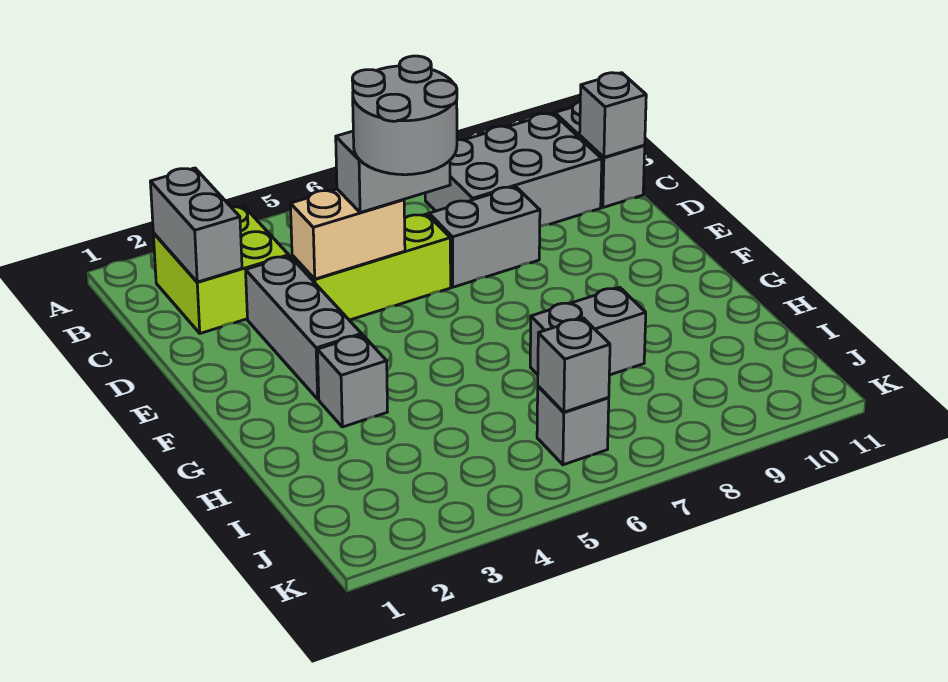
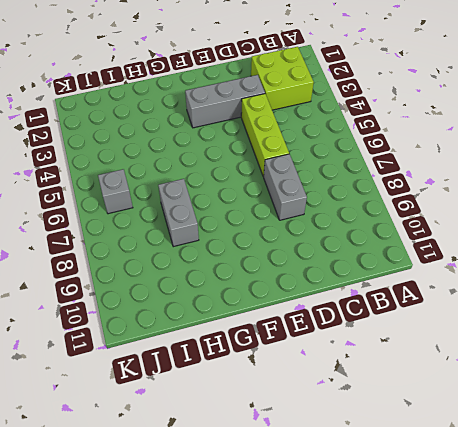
none -> grey brick B8:C10 level 1
none -> grey brick B11:C11 level 1
none -> grey brick G3 level 1

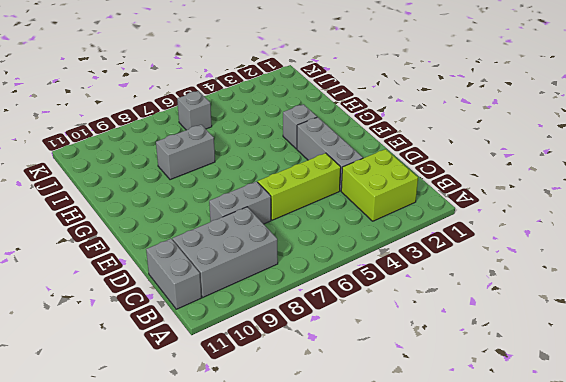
none -> grey brick B2:C2 level 2
none -> grey brick C11 level 2
none -> tan brick D4:D5 level 2

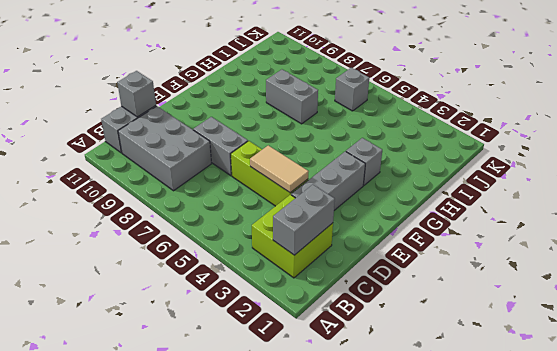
tan tile D4:D5 level 2 -> tan brick D4:D5 level 2
none -> grey brick J6 level 2
none -> grey brick D5:D6 level 3
none -> grey round brick D5:E6 level 4

